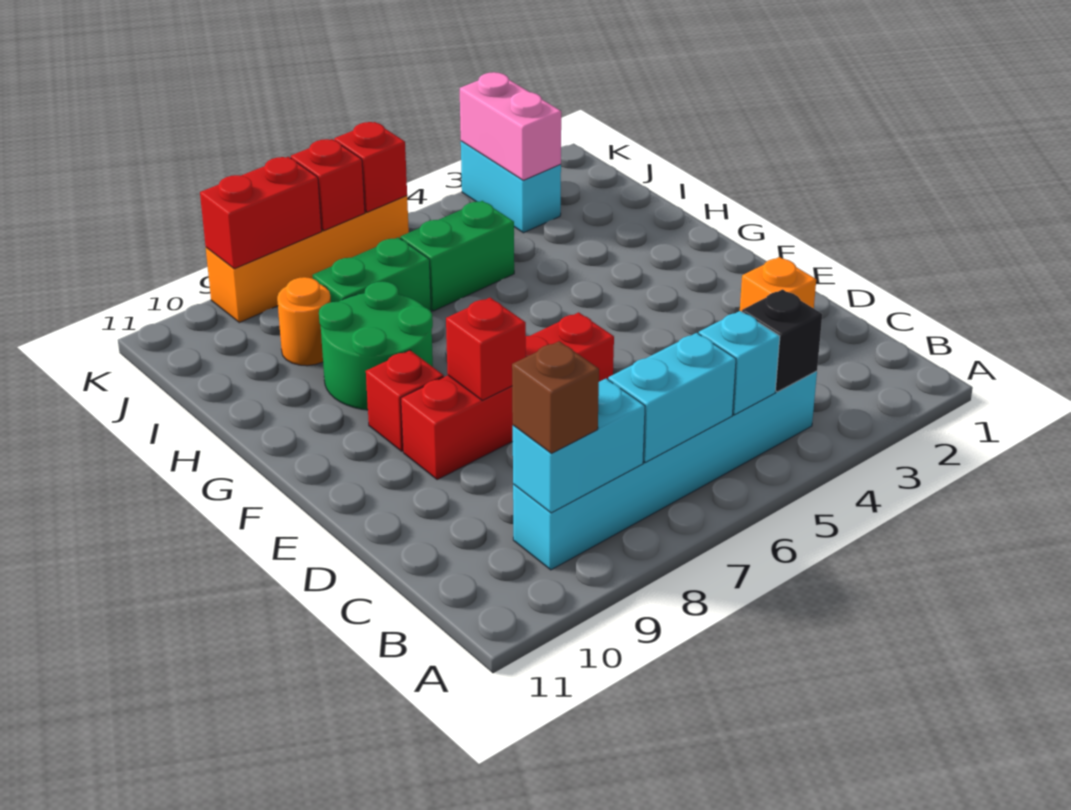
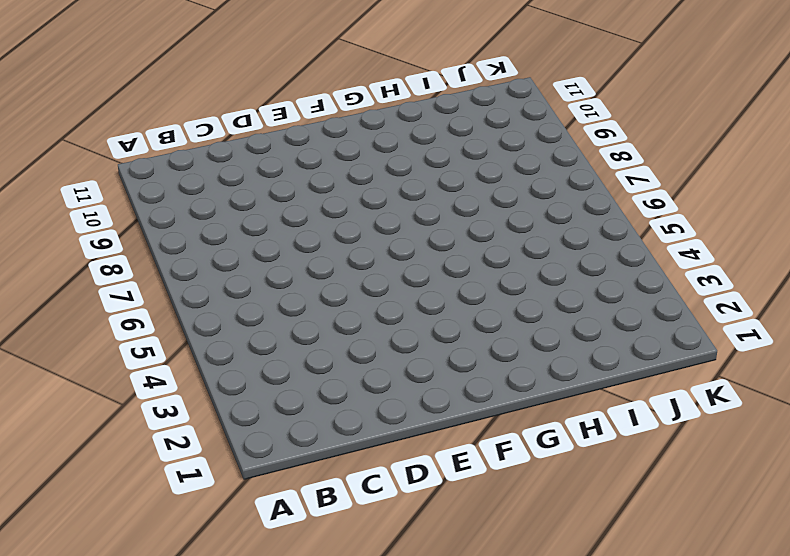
none -> cyan brick B4:B9 level 1
none -> orange brick D2 level 1
none -> red brick E6:E9 level 1

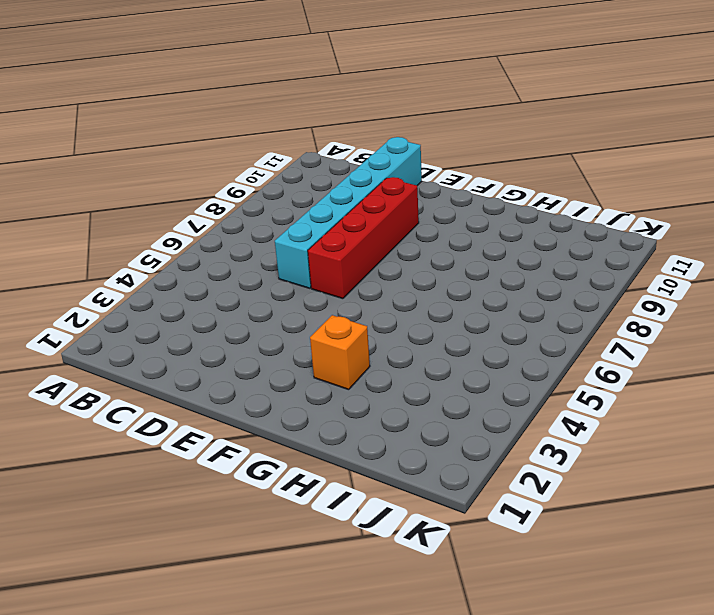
cyan brick D6:D11 level 1 -> cyan brick B4:B9 level 1
orange brick G3 level 1 -> orange brick D2 level 1
none -> red brick F9 level 1
none -> green round brick G8:H9 level 1
none -> green brick I5:I6 level 1

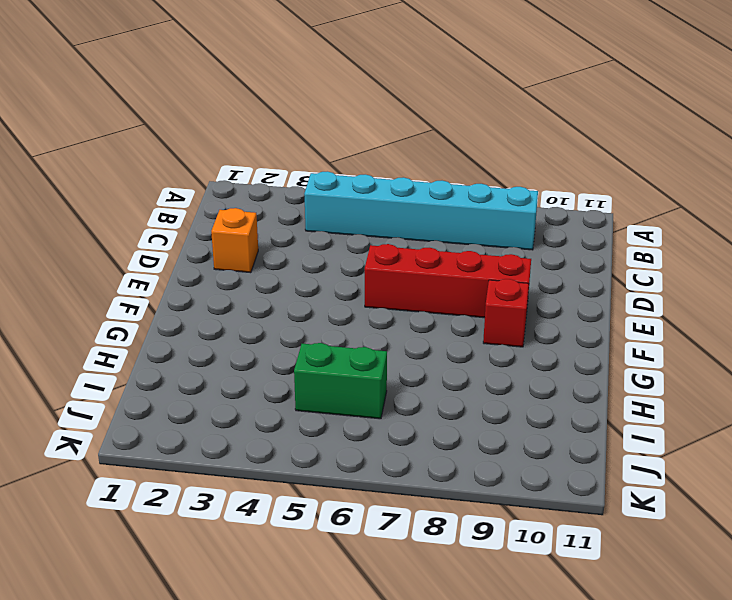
none -> green round brick G8:H9 level 1
none -> green brick I7:I8 level 1
none -> orange round brick I9 level 1

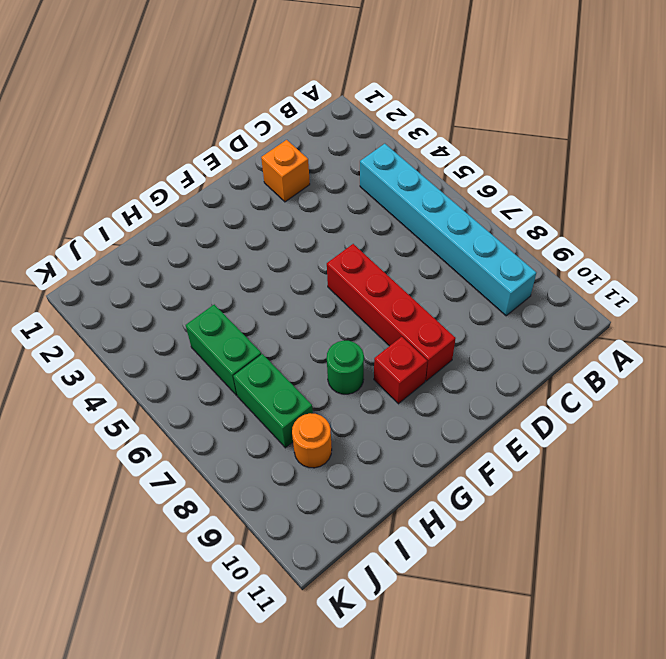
green round brick G8 level 1 -> green round brick G8:H9 level 1
none -> cyan brick J3:K3 level 1
none -> orange brick K6:K9 level 1
none -> black brick B4 level 2

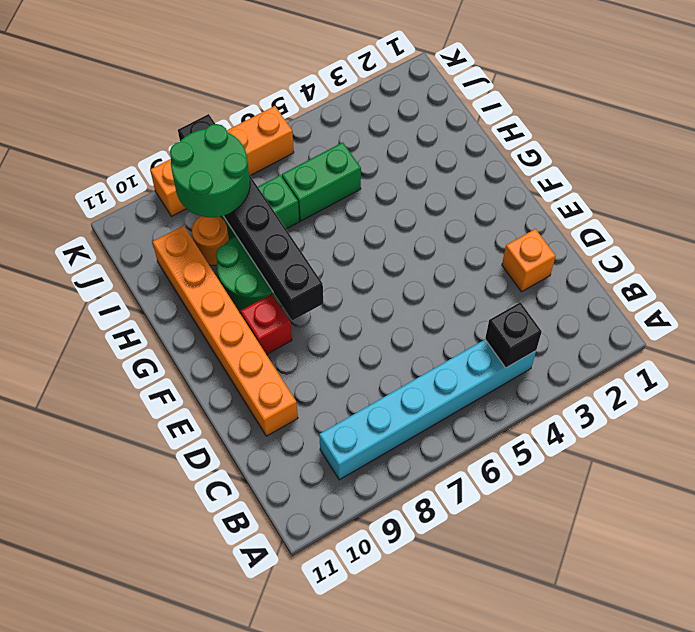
orange brick D10:I10 level 1 -> none
black brick F8:K8 level 2 -> red brick K8:K9 level 2
green round brick I8:J9 level 3 -> none
none -> red brick E6:E9 level 1
none -> cyan brick J3:K3 level 1
none -> cyan brick B5 level 2

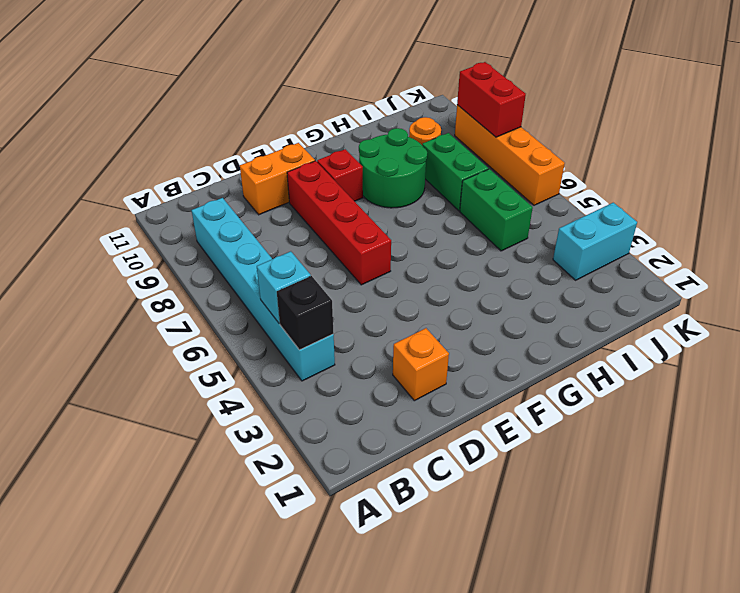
orange brick D10:E10 level 1 -> none
none -> cyan brick B6:B7 level 2
none -> cyan brick B8:B9 level 2
none -> red brick E8 level 2

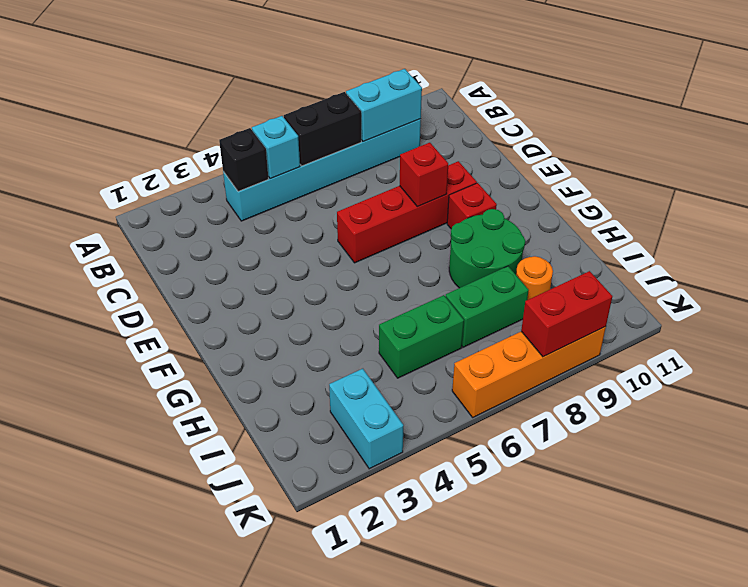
black brick B6:B7 level 2 -> cyan brick B6:B7 level 2
none -> orange brick D2 level 1
none -> pink brick J3:K3 level 2
none -> red brick K6 level 2

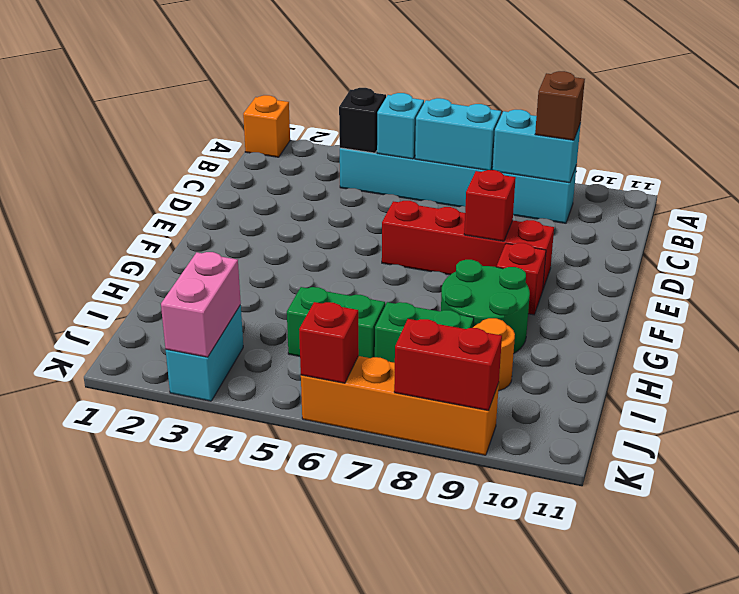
orange brick A1 level 1 -> orange brick D2 level 1
none -> red brick K7 level 2

